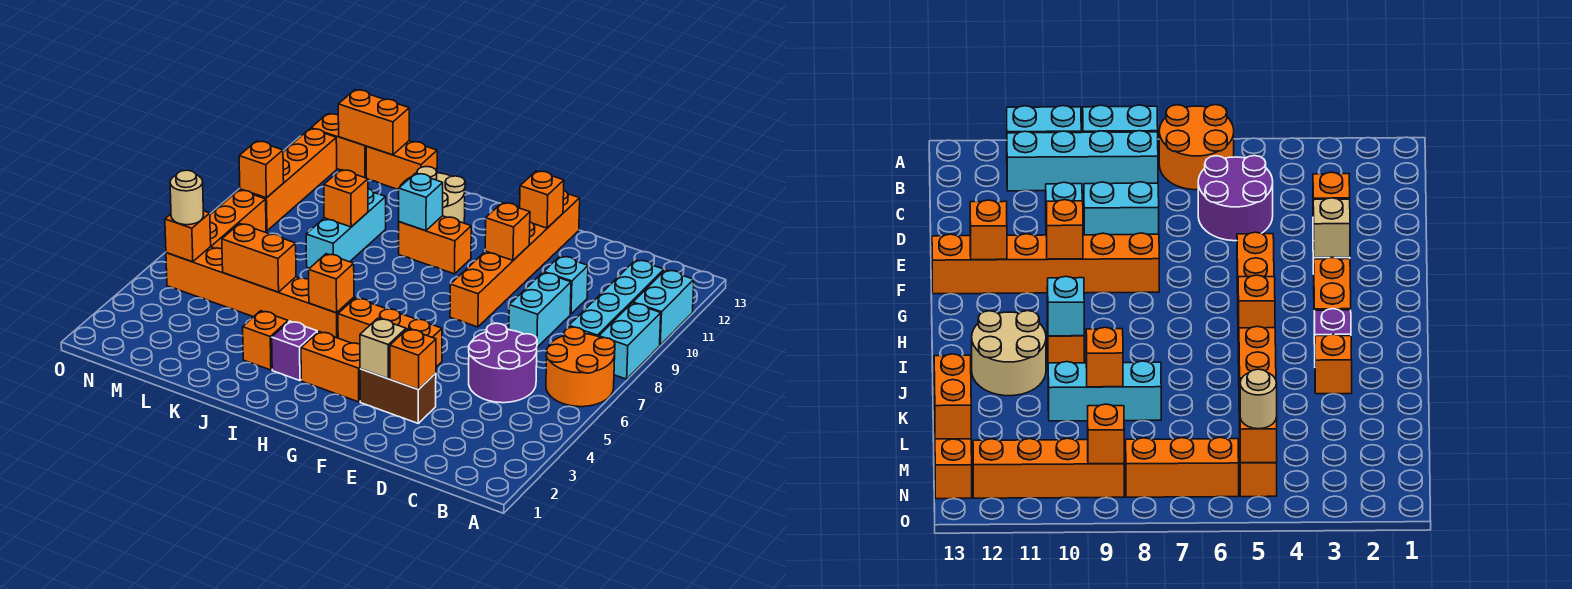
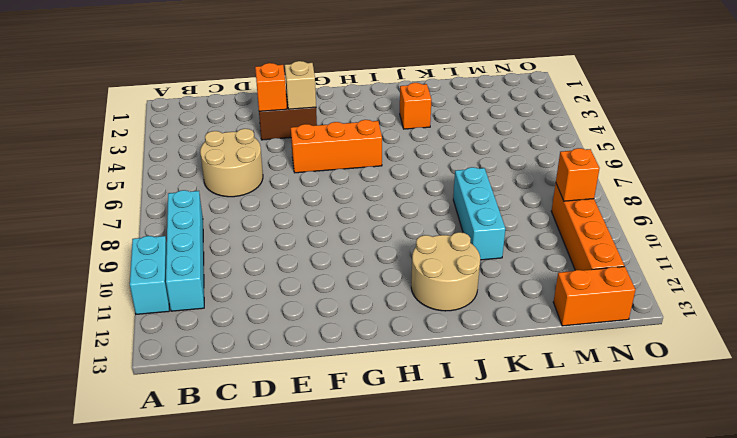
tan round brick C5:D6 level 1 -> purple round brick C5:D6 level 1
none -> orange round brick A6:B7 level 1
none -> cyan brick A8:A9 level 1
none -> cyan brick D8:D9 level 1
none -> cyan brick D10 level 1

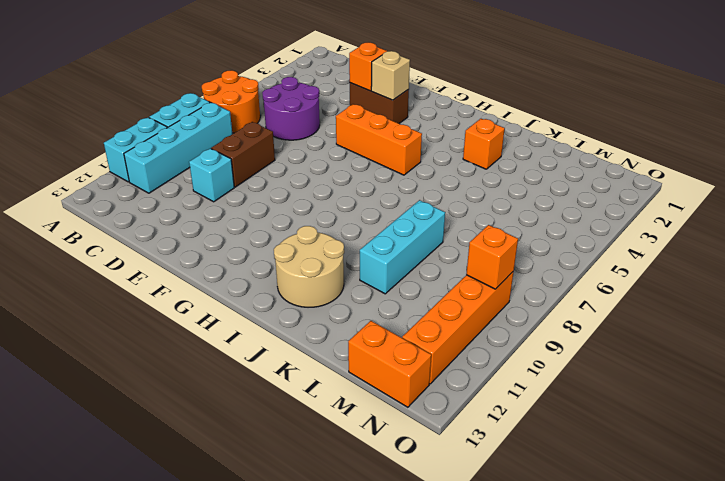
brown brick D8:D9 level 1 -> cyan brick D8:D9 level 1
none -> orange brick F8:F13 level 1
none -> orange brick G3:H3 level 1
none -> orange brick H10:I10 level 1
none -> purple brick I3 level 1

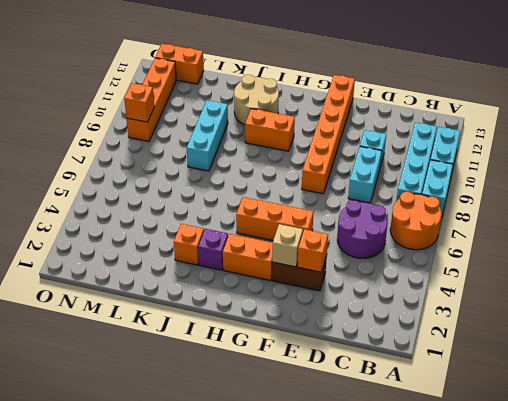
none -> orange brick I5:N5 level 1
none -> orange brick K13:L13 level 1
none -> orange brick N6:N8 level 1
none -> orange brick F10 level 2

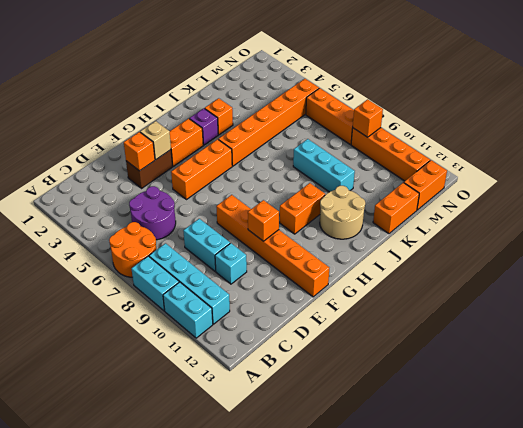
none -> orange brick F12 level 2
none -> orange brick I5 level 2
none -> cyan brick I10 level 2
none -> orange brick K5:L5 level 2

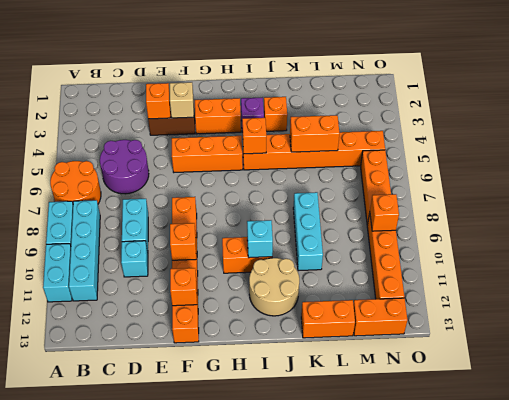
none -> orange brick K9 level 2
none -> orange brick L13:M13 level 2
none -> orange brick N5 level 2
none -> tan round brick N5 level 3

